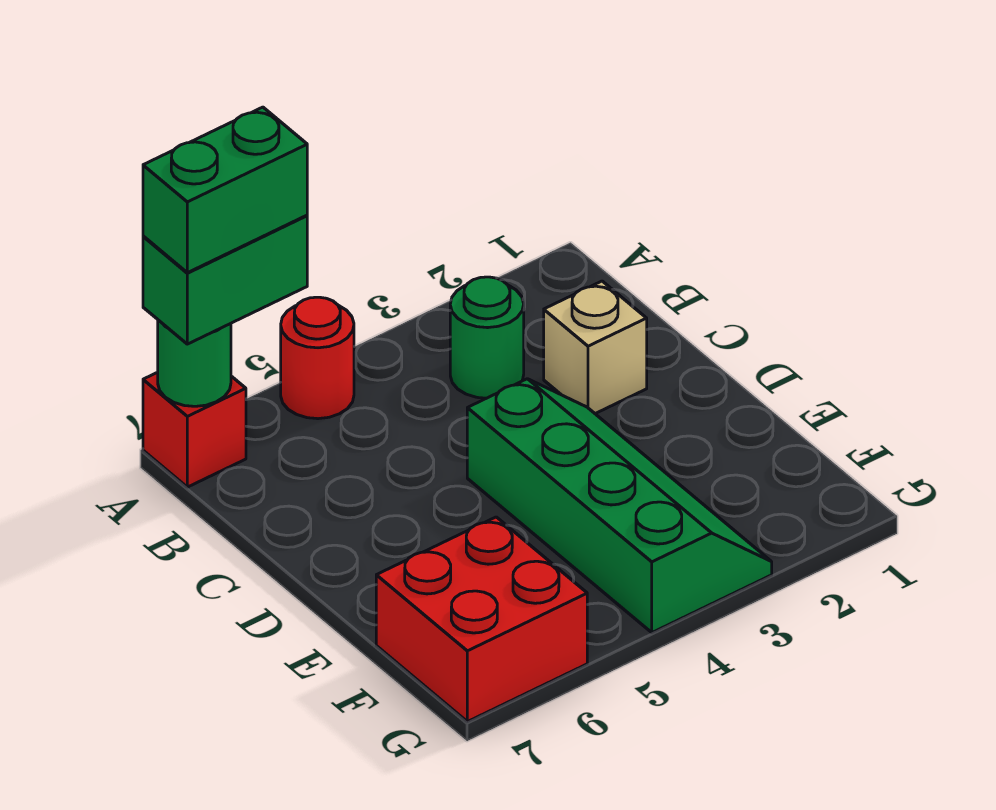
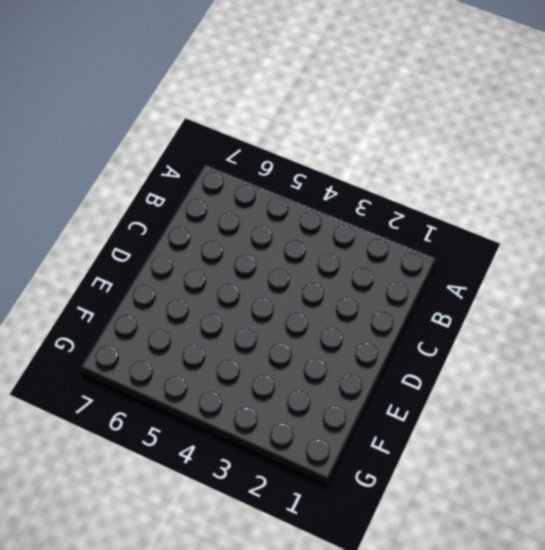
none -> red round brick A5 level 1
none -> red brick A7 level 1

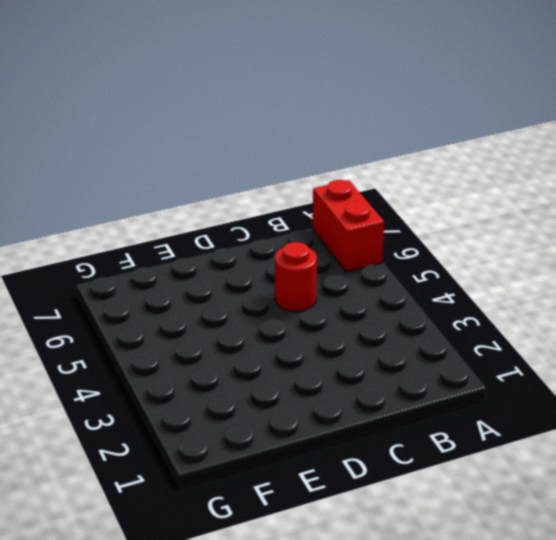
red brick A6:A7 level 1 -> red brick A7 level 1
red round brick C5 level 1 -> red round brick A5 level 1
none -> green round brick B3 level 1
none -> tan brick C2 level 1

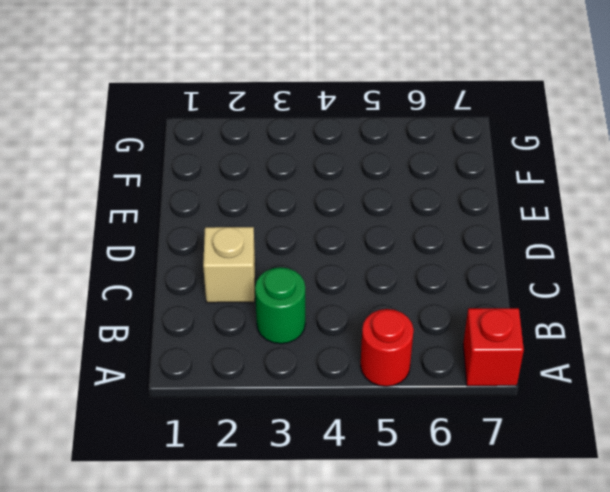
none -> green slope D3:G4 level 1 top 4
none -> red brick F6:G7 level 1

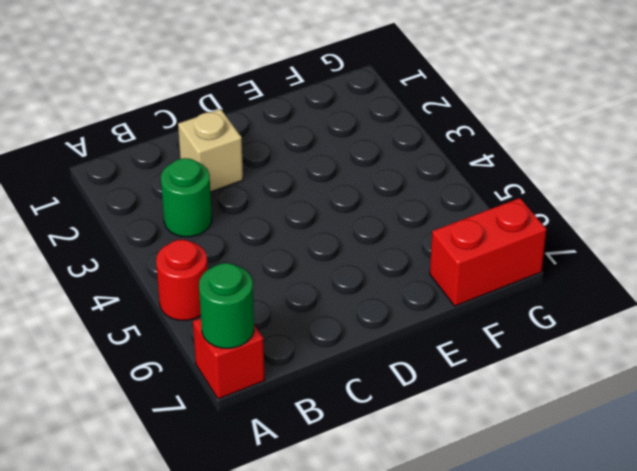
red brick F7:G7 level 1 -> red brick F6:G7 level 1
none -> green slope D3:G4 level 1 top 4
none -> green brick A6:A7 level 3

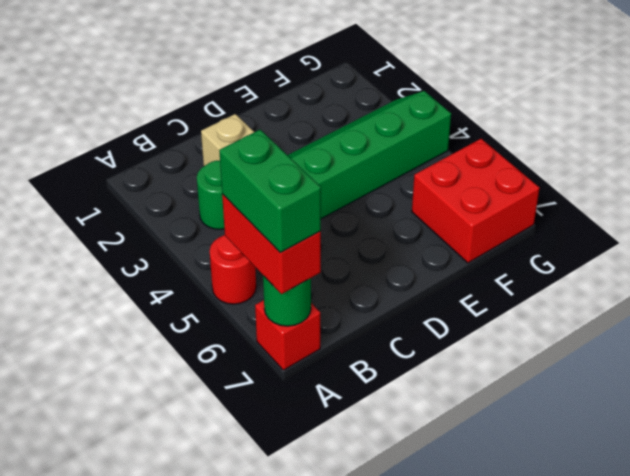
red brick A6:A7 level 3 -> green brick A6:A7 level 3

